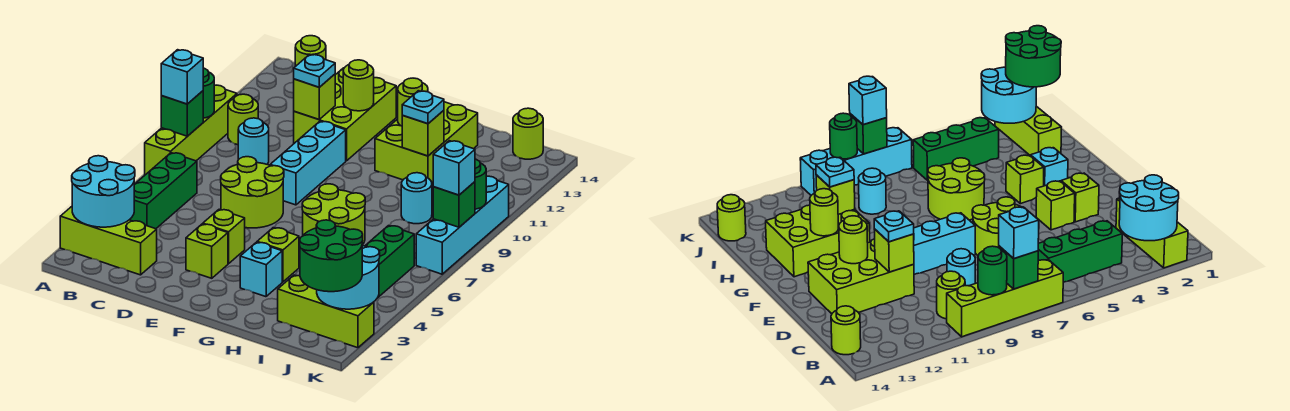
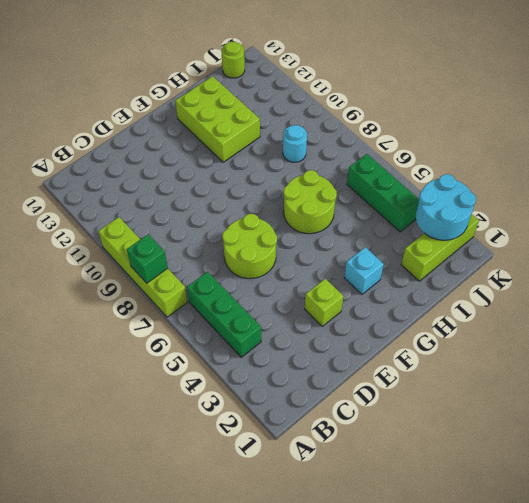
none -> lime brick A2:C2 level 1
none -> lime round brick B10 level 1
none -> lime round brick B14 level 1
none -> cyan round brick C9 level 1

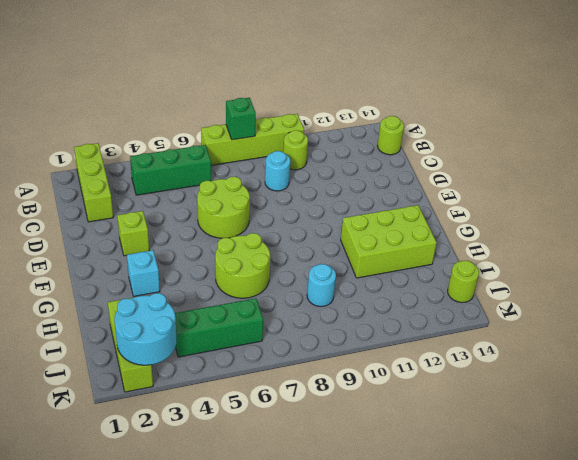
none -> lime brick D11:E13 level 1
none -> lime brick E4 level 1
none -> cyan brick E8:E10 level 1
none -> lime brick G4 level 1

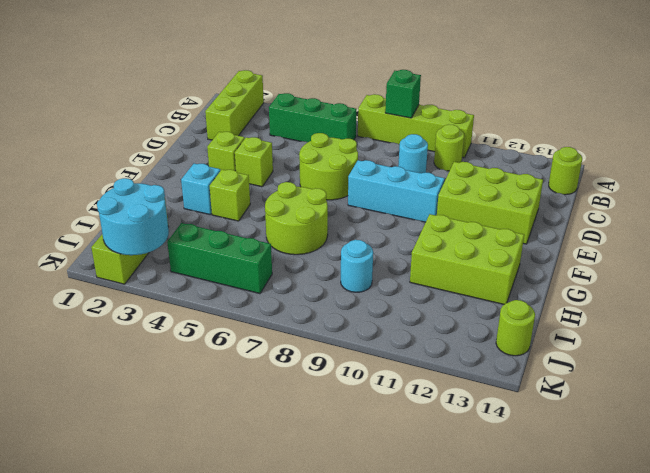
none -> cyan brick K7:K10 level 1
none -> cyan round brick A2:B3 level 2
none -> green round brick A9 level 2
none -> lime brick D11 level 2

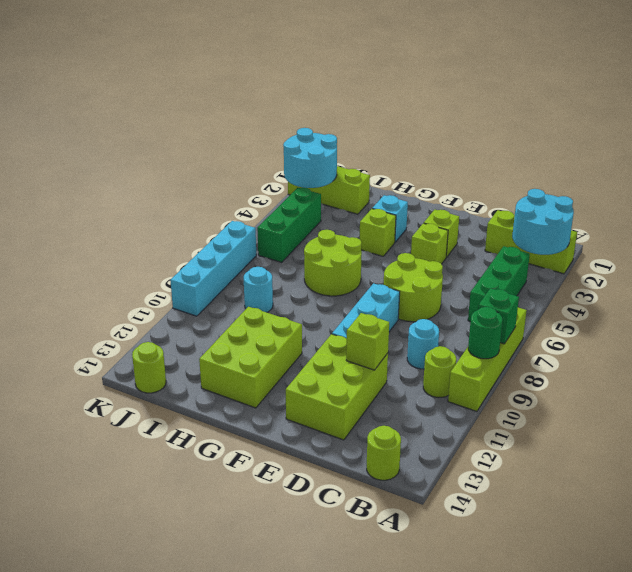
none -> lime round brick E12 level 2
none -> lime round brick G12 level 2
none -> lime brick H11 level 2
none -> green brick K8 level 2

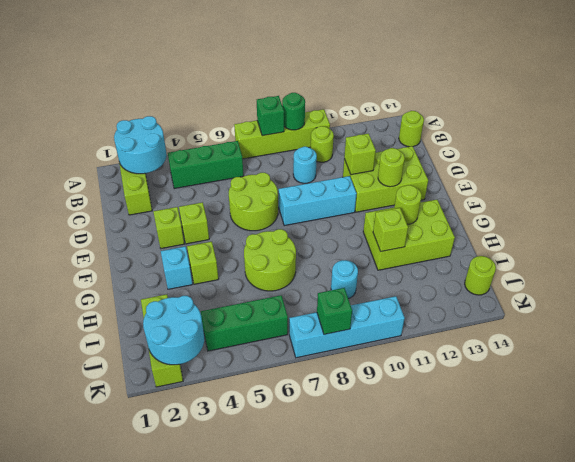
none -> green round brick K9 level 2
none -> cyan brick A8 level 3
none -> cyan plate D11 level 3
none -> cyan plate H11 level 3

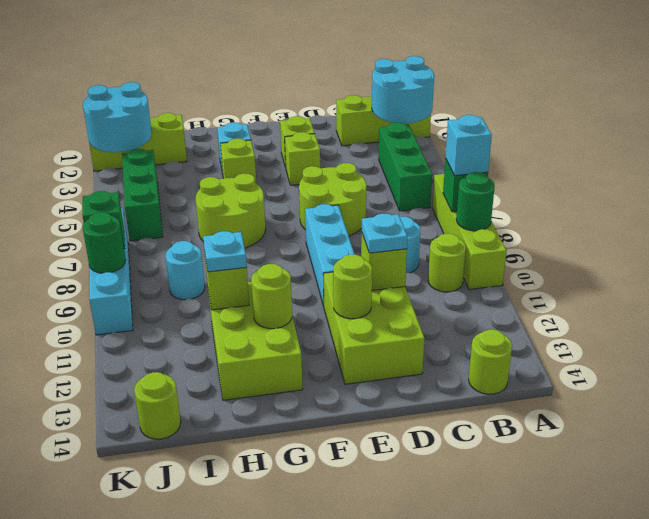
none -> green round brick J1:K2 level 3
none -> cyan brick K8 level 3

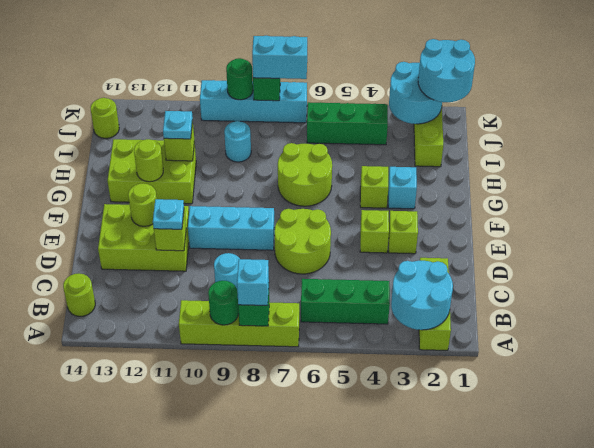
cyan round brick J1:K2 level 3 -> green round brick J1:K2 level 3
cyan brick K7:K8 level 3 -> cyan brick K8 level 3
none -> lime round brick B10 level 1

